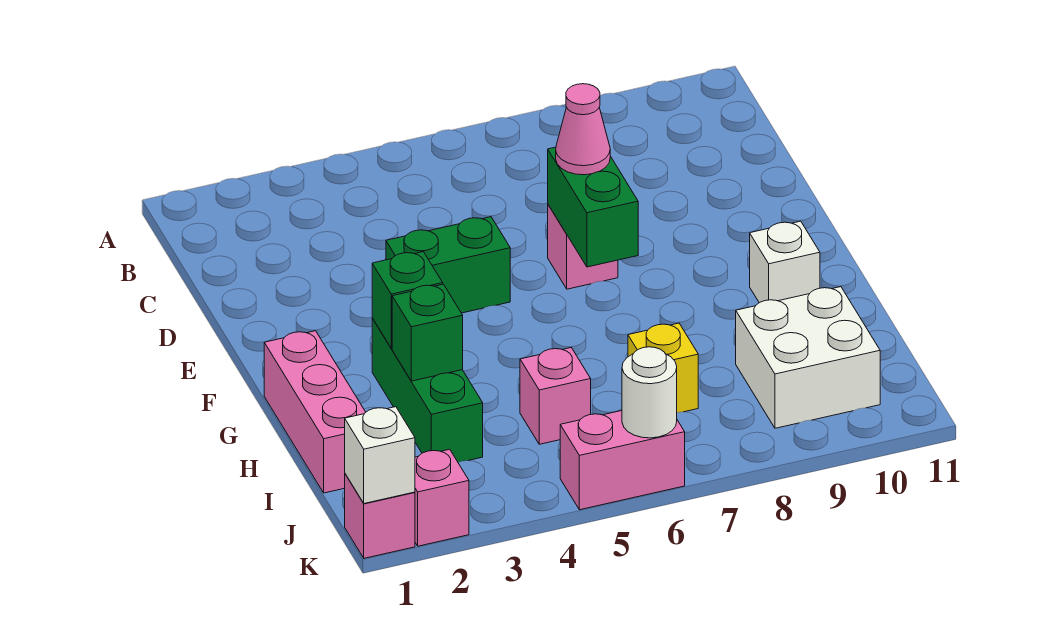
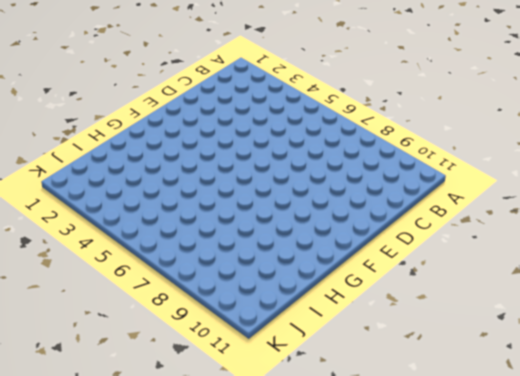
none -> green brick E4:E5 level 1
none -> pink brick E7 level 1
none -> pink brick G1:I1 level 1

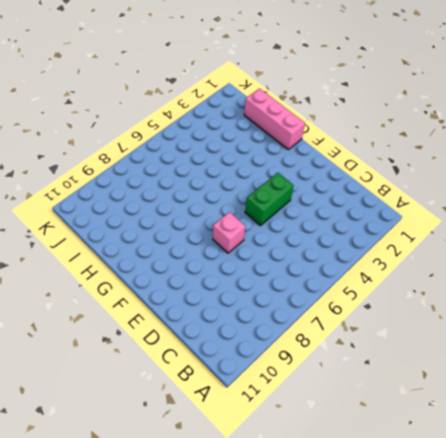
none -> green brick G3:I3 level 1
none -> white brick G10 level 1
none -> pink brick I5 level 1

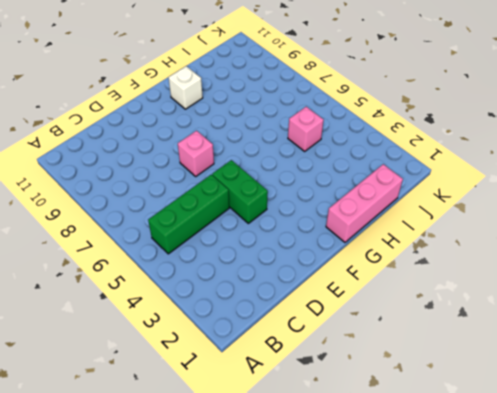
green brick B5:D5 level 1 -> green brick G3:I3 level 1
none -> yellow brick I7 level 1
none -> white brick I9:J10 level 1
none -> pink brick K1 level 1

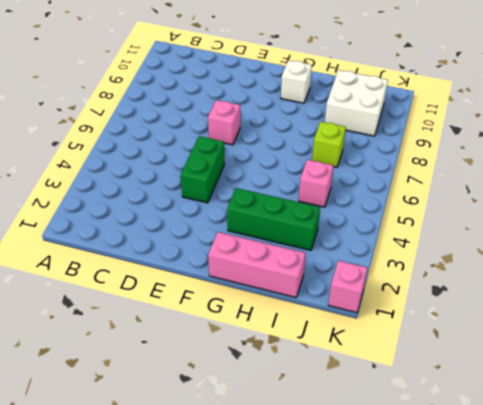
lime brick I7 level 1 -> yellow brick I7 level 1
none -> pink brick K2 level 1
none -> pink brick K5:K6 level 1
none -> green brick E7:F7 level 2

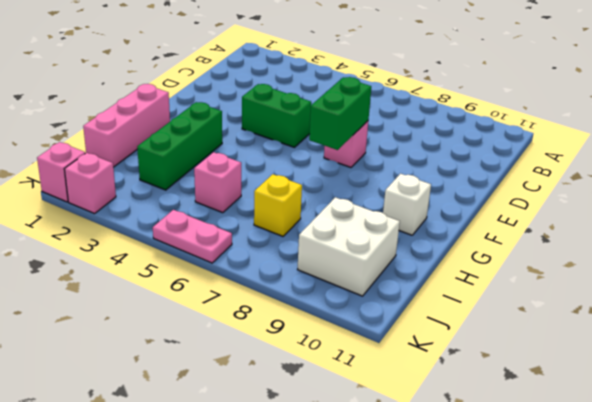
pink plate K5:K6 level 1 -> pink brick K5:K6 level 1
none -> green brick G3 level 2
none -> green brick H3 level 2
none -> white brick K1 level 2

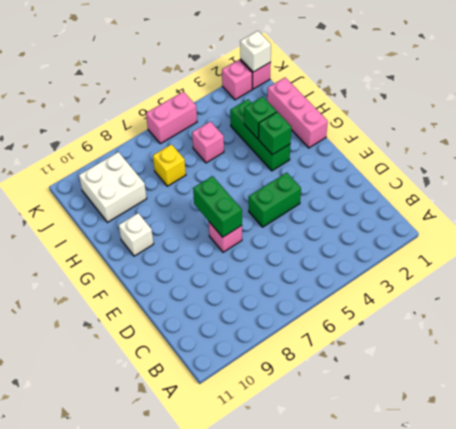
none -> white round brick K6 level 2
none -> pink cone E7 level 3

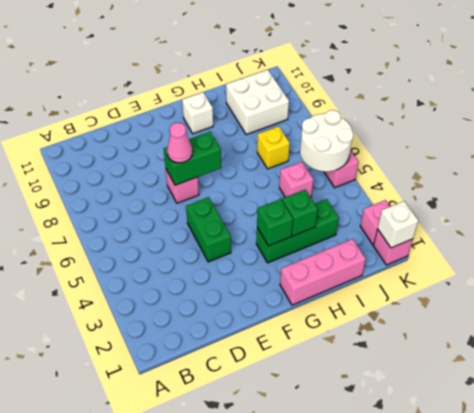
white round brick J5:K6 level 2 -> white round brick K6 level 2

